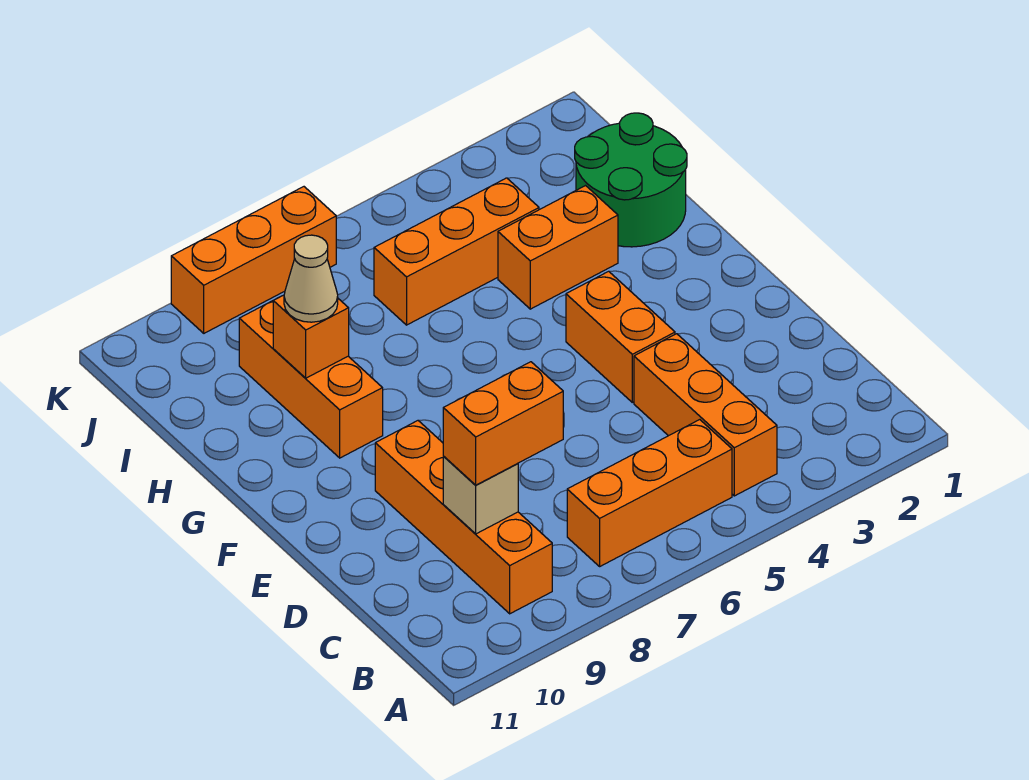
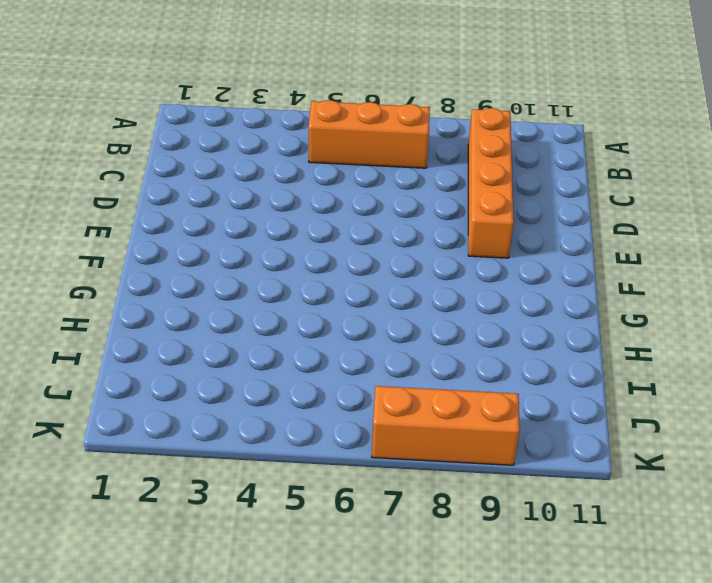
none -> orange brick B4:D4 level 1
none -> orange brick E4:F4 level 1
none -> orange brick G9:I9 level 1

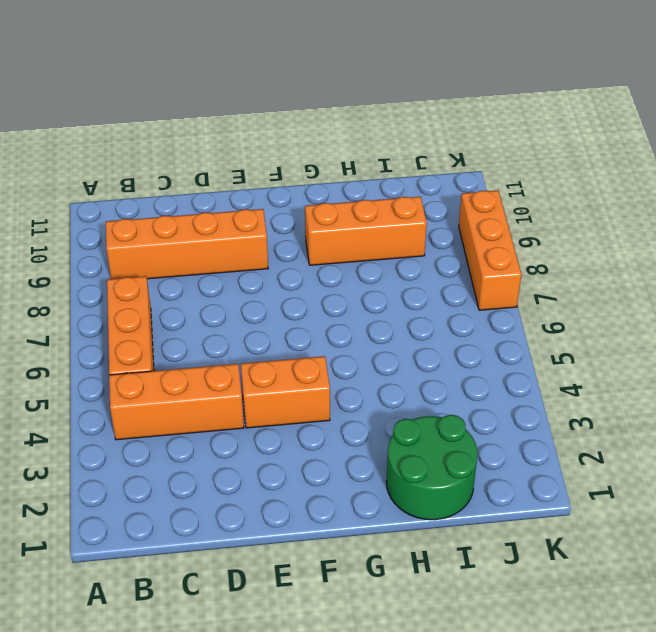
none -> orange brick H3:H4 level 1
none -> orange brick I4:I6 level 1
none -> tan brick C9 level 2

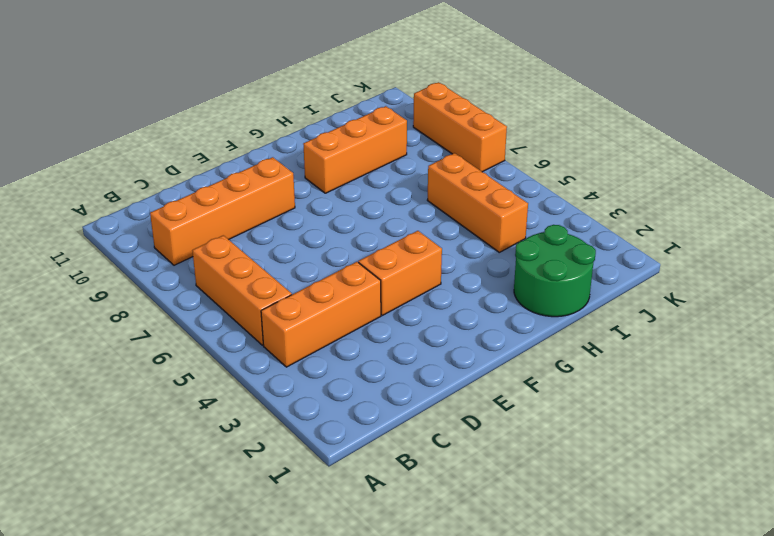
none -> orange brick H3:H4 level 1
none -> tan brick C9 level 2
none -> orange brick H9 level 2

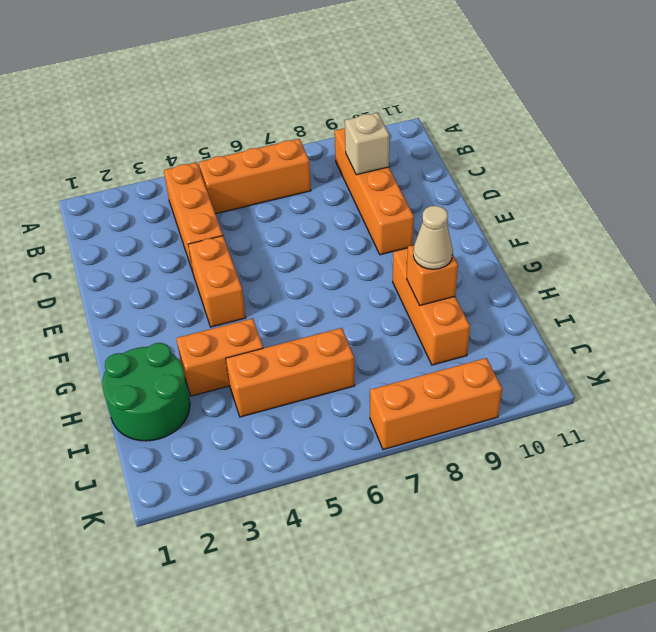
none -> orange brick C8:C9 level 3

